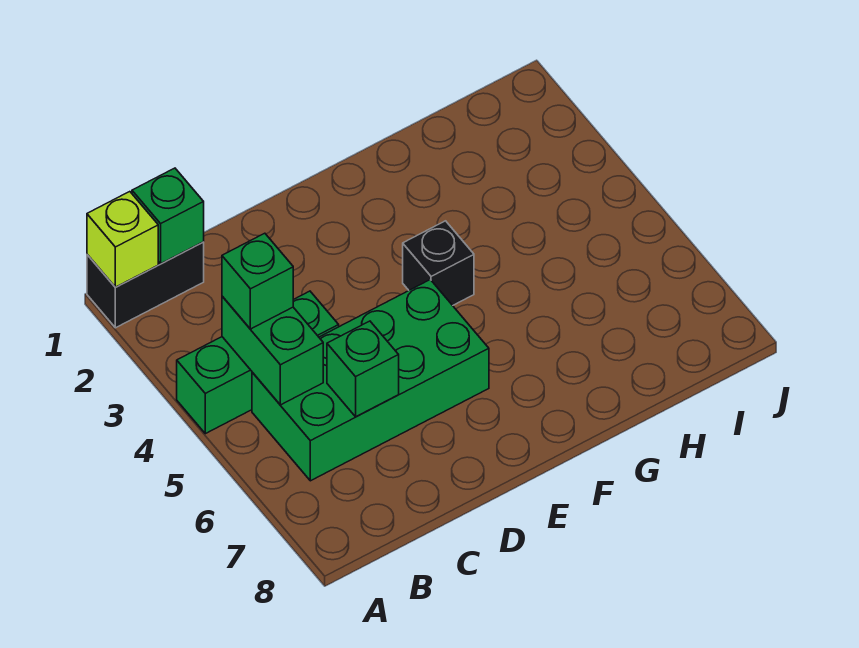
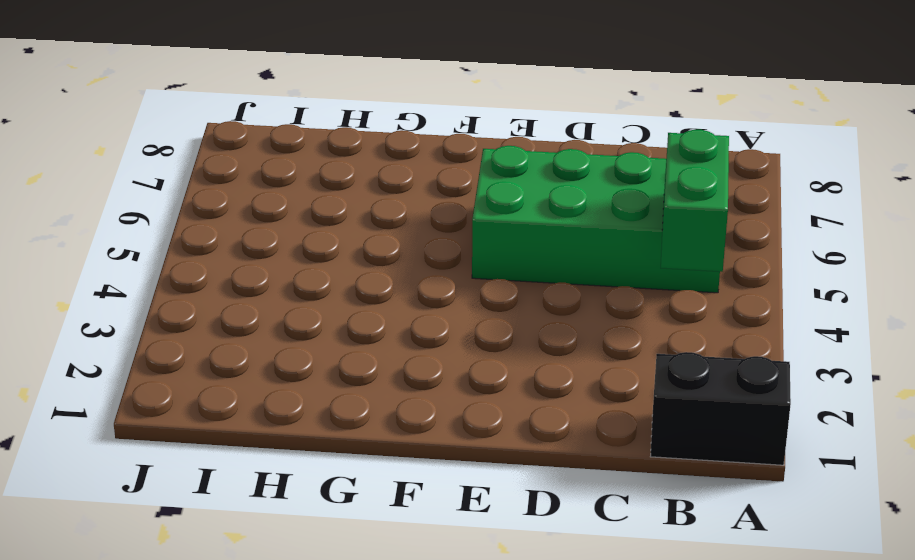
none -> green brick A4:C4 level 1
none -> black brick F4 level 1

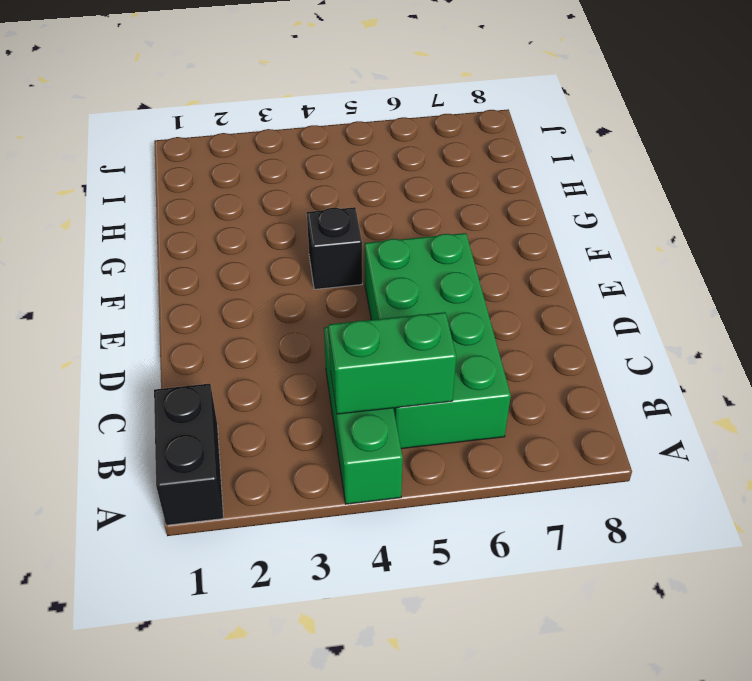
none -> lime brick A1 level 2
none -> green brick B1 level 2

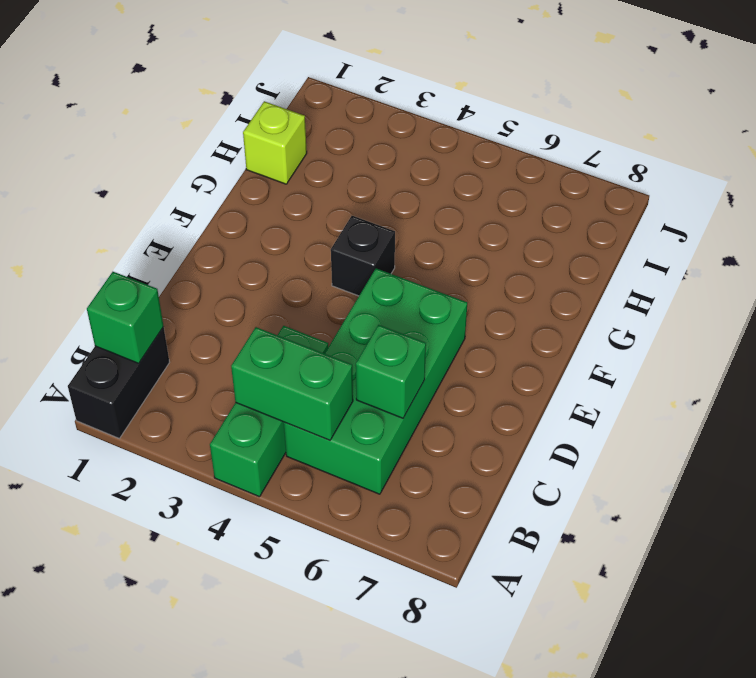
lime brick H1 level 1 -> lime brick A1 level 2
none -> green brick B4 level 3

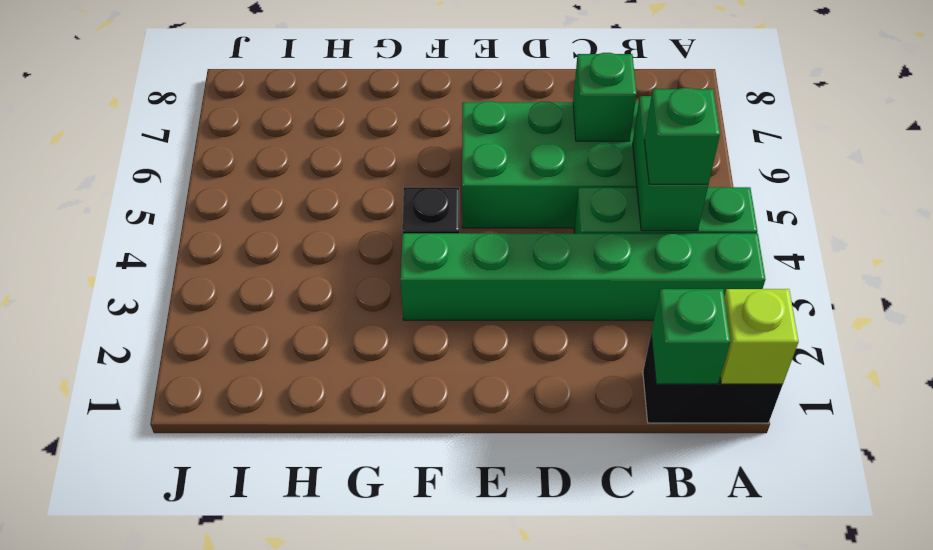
green brick A3:F3 level 1 -> none

